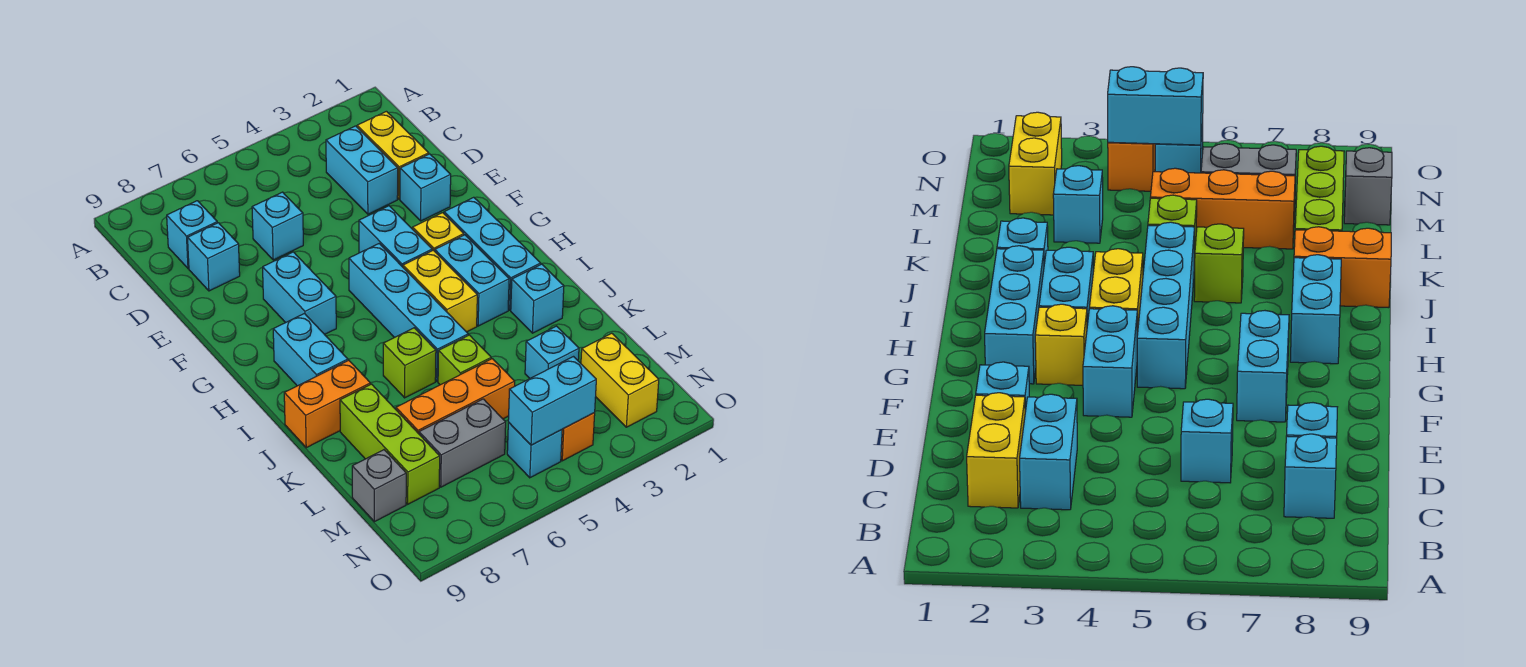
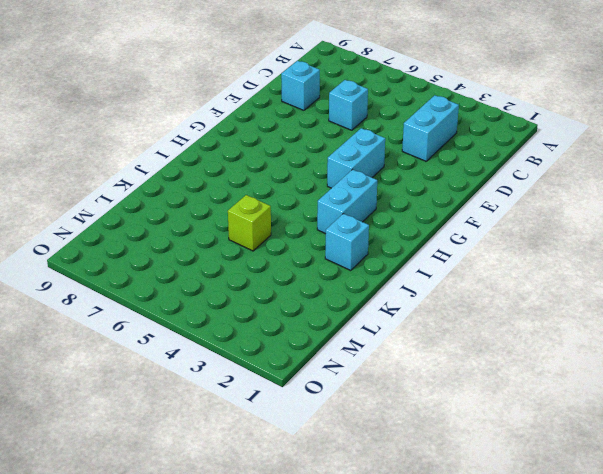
none -> yellow brick C2:D2 level 1
none -> cyan brick C8 level 1
none -> cyan brick E2 level 1

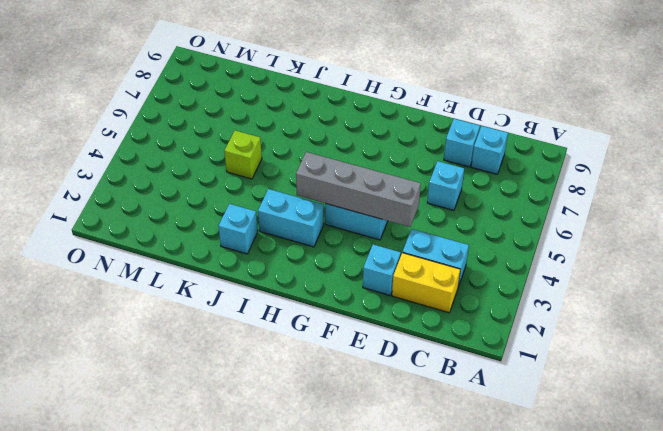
grey brick E4:H4 level 2 -> none
none -> cyan brick F7:G7 level 1
none -> cyan brick G2:I2 level 1
none -> yellow brick G3 level 1

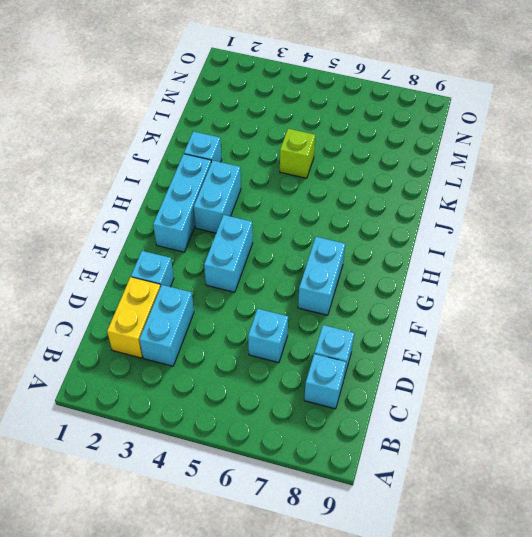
none -> yellow brick G3 level 1
none -> cyan brick G5:J5 level 1
none -> yellow brick H4:I4 level 1

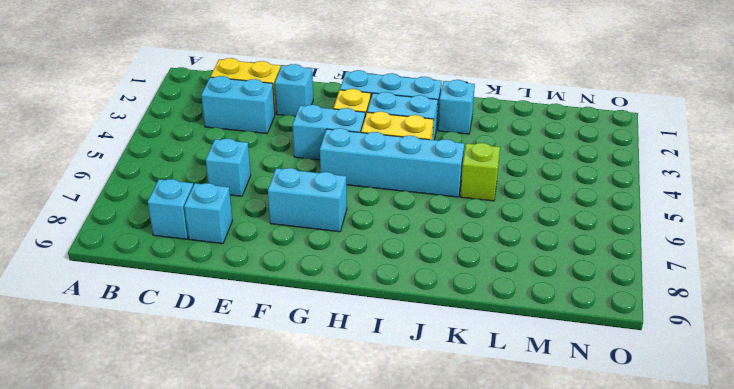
none -> cyan brick H8:I8 level 1
none -> lime brick J6 level 1
none -> orange brick J8:J9 level 1

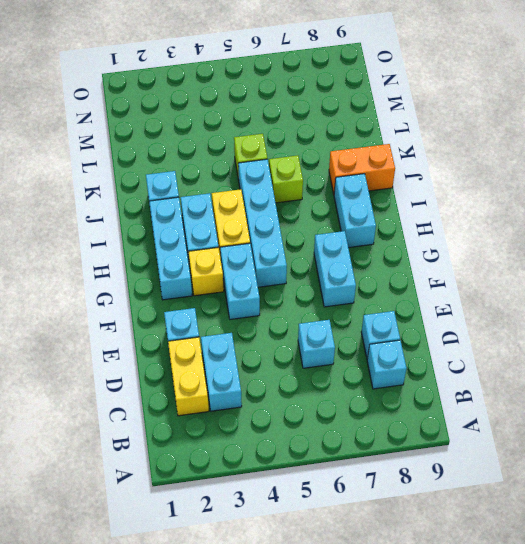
none -> lime brick K8:M8 level 1
none -> cyan brick L3 level 1
none -> orange brick L5:L7 level 1

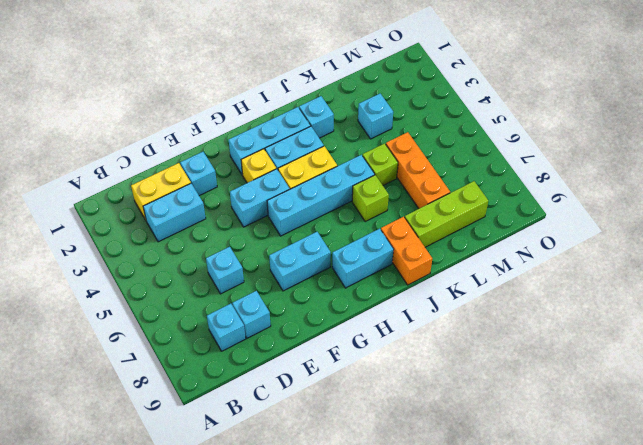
none -> yellow brick M2:N2 level 1
none -> grey brick M6:M7 level 1
none -> grey brick M9 level 1

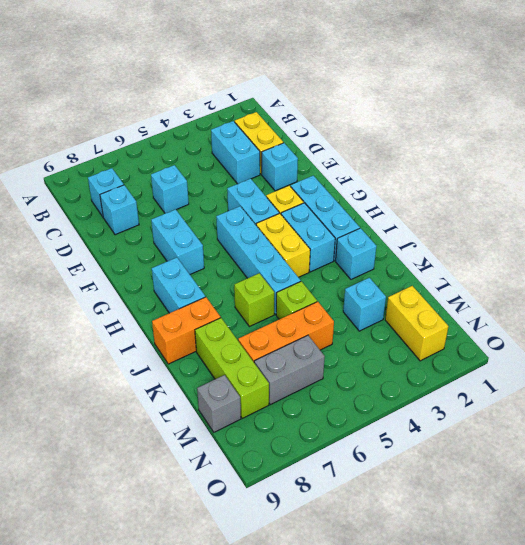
none -> orange brick N4 level 1
none -> cyan brick N5 level 1
none -> cyan brick N4:N5 level 2

